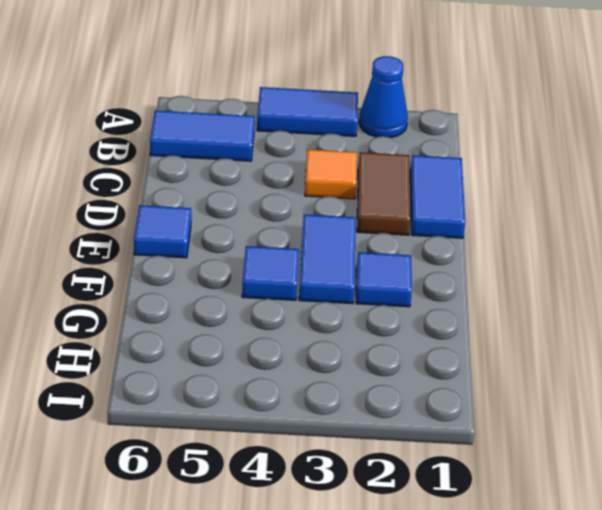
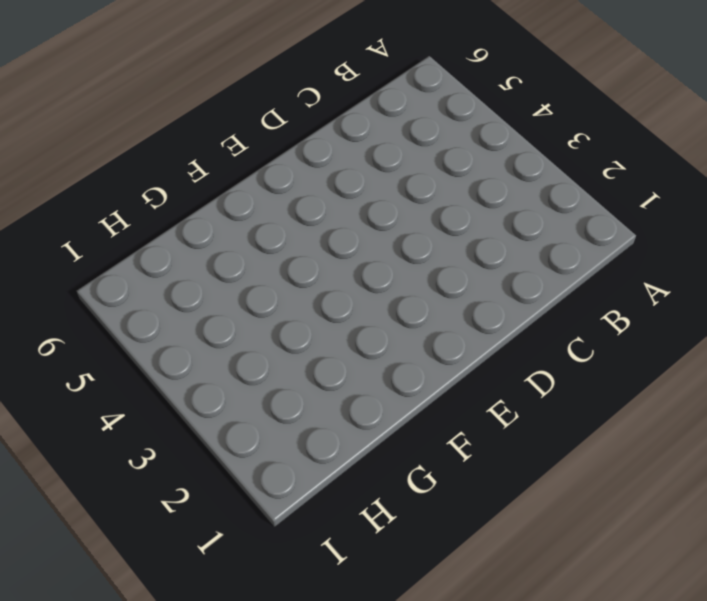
none -> blue cone A2 level 1
none -> blue tile A3:A4 level 1

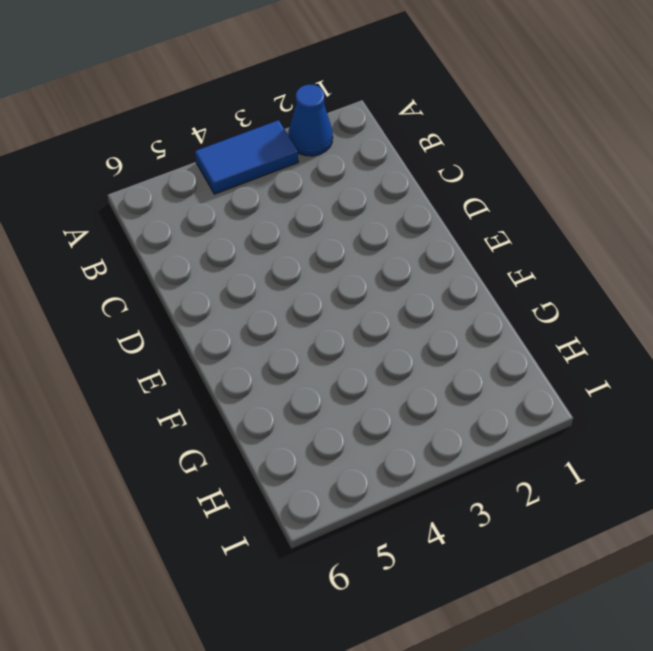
none -> blue tile B5:B6 level 1
none -> blue tile C1:D1 level 1

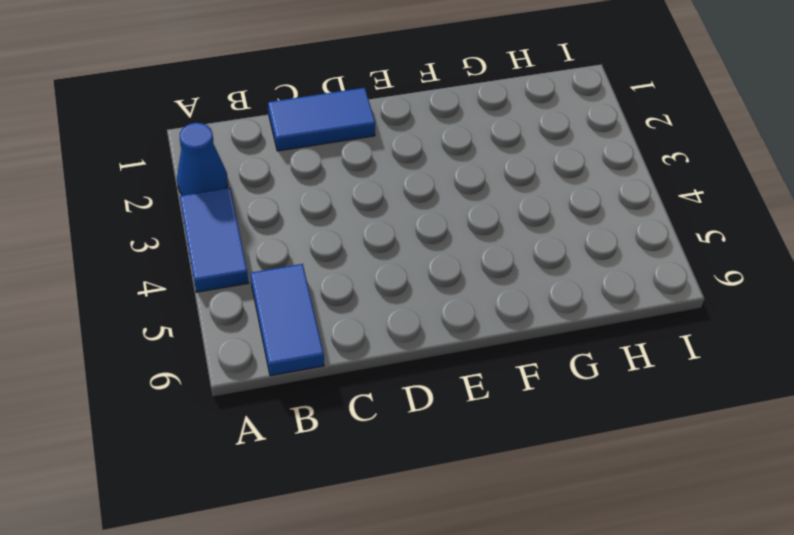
none -> brown tile C2:D2 level 1
none -> orange tile C3 level 1

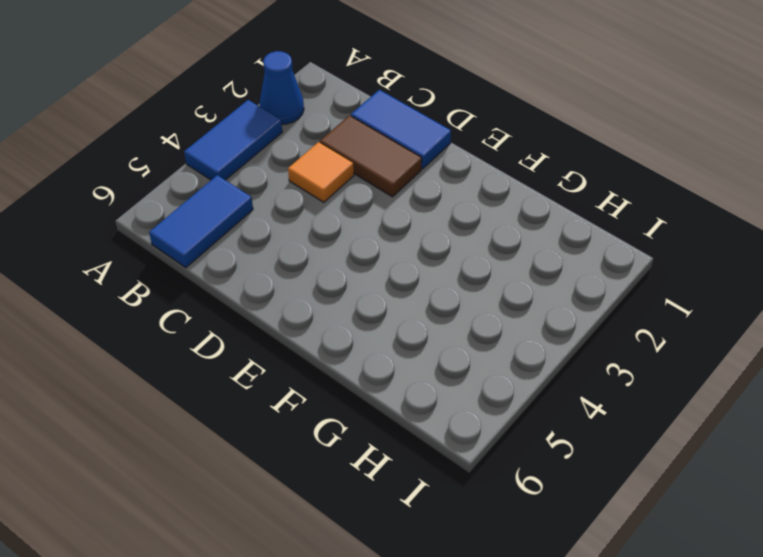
none -> blue tile E3:F3 level 1
none -> blue tile E6 level 1

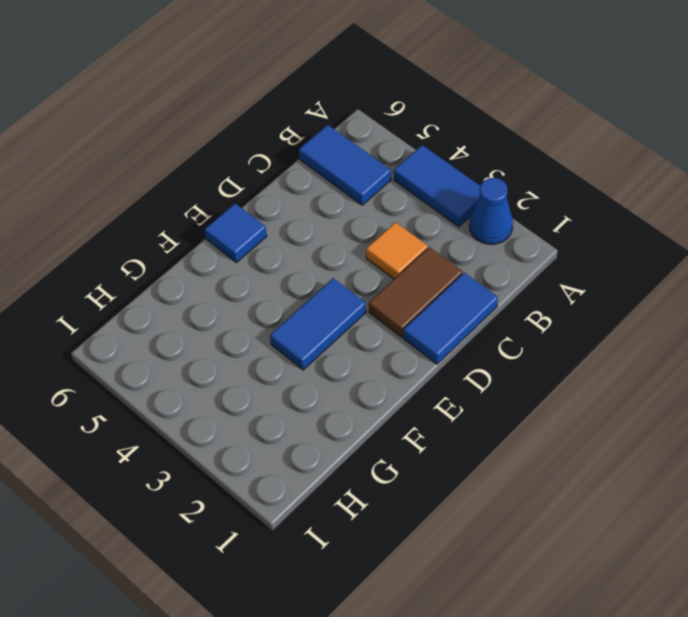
none -> blue tile F2 level 1
none -> blue tile F4 level 1

